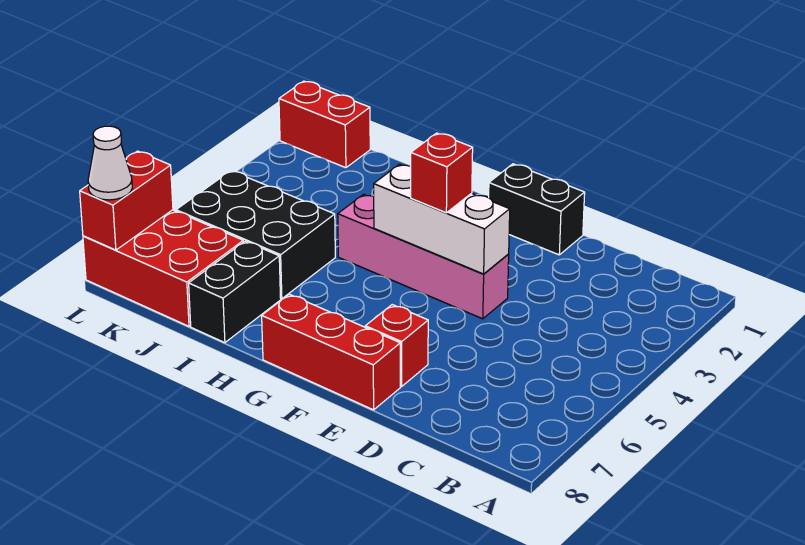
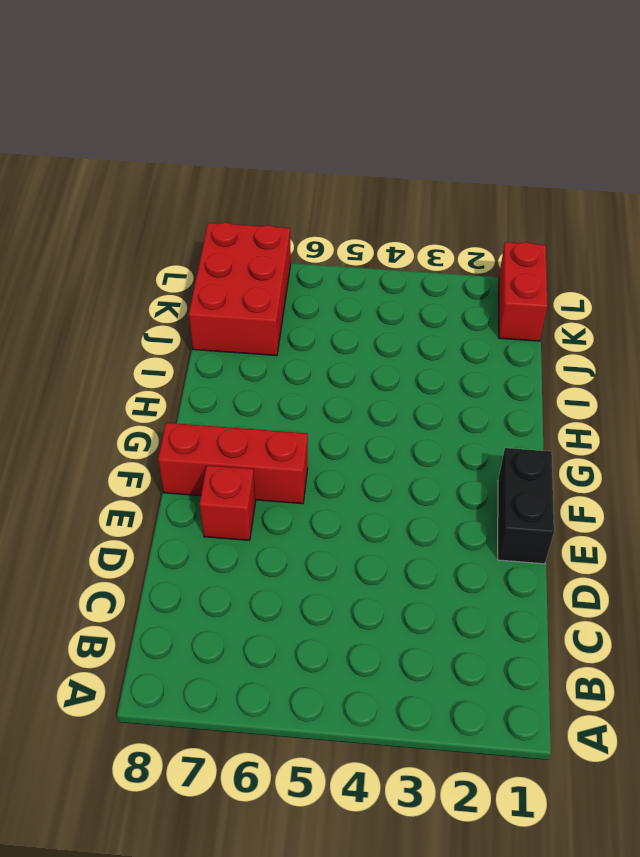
red brick F6:F8 level 1 -> red brick E8:G8 level 1
none -> pink brick E4:H4 level 1
none -> black brick I5:K6 level 1
none -> black brick I7:I8 level 1

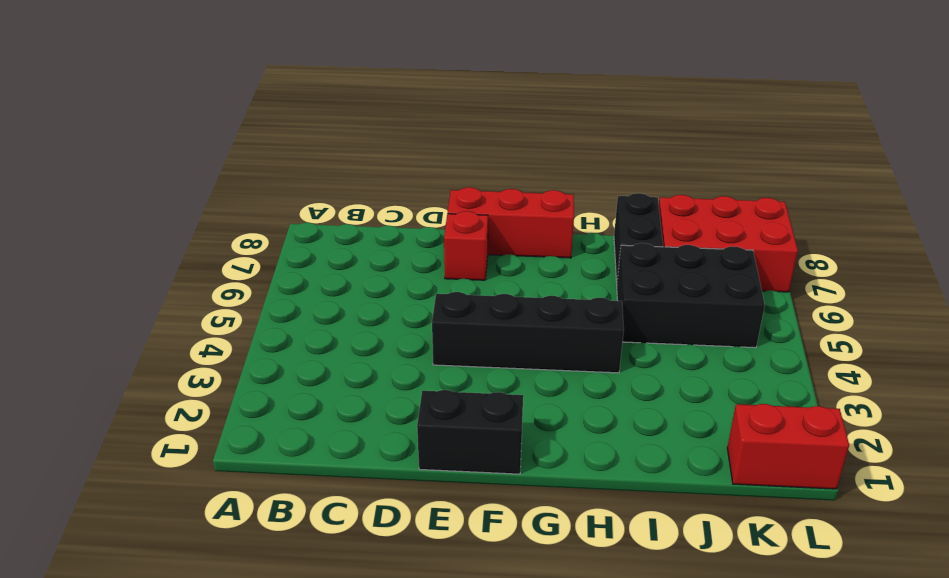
black brick E4:H4 level 1 -> pink brick E4:H4 level 1
none -> white brick E4:G4 level 2
none -> red brick L7:L8 level 2
none -> red brick F4 level 3

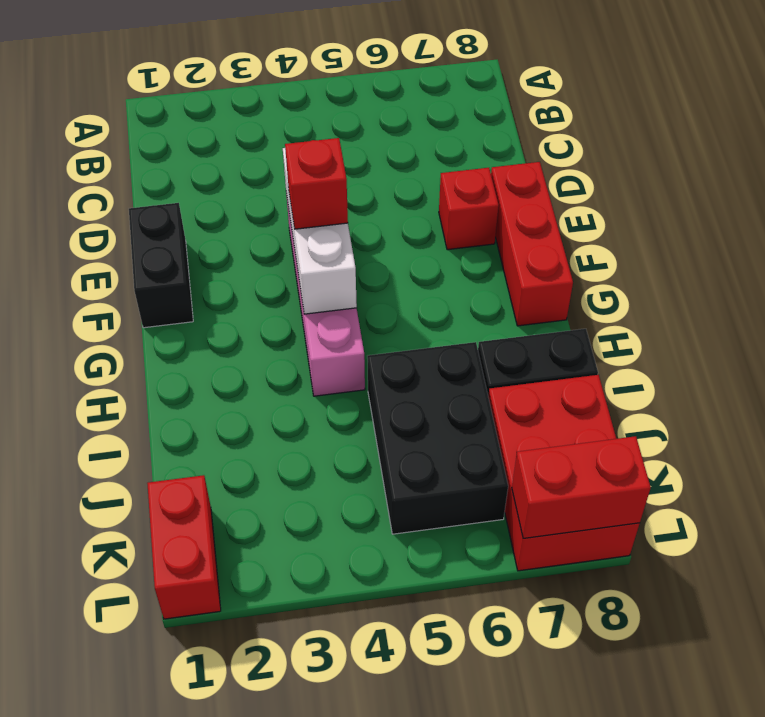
none -> white cone L8 level 3

